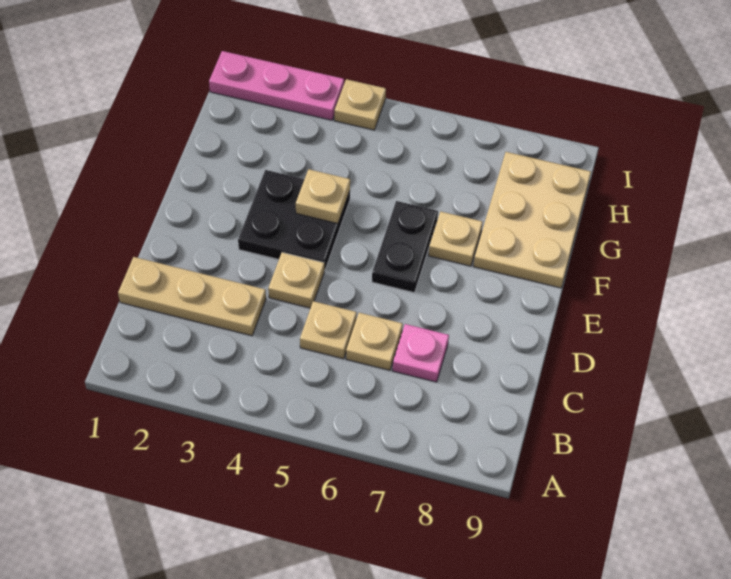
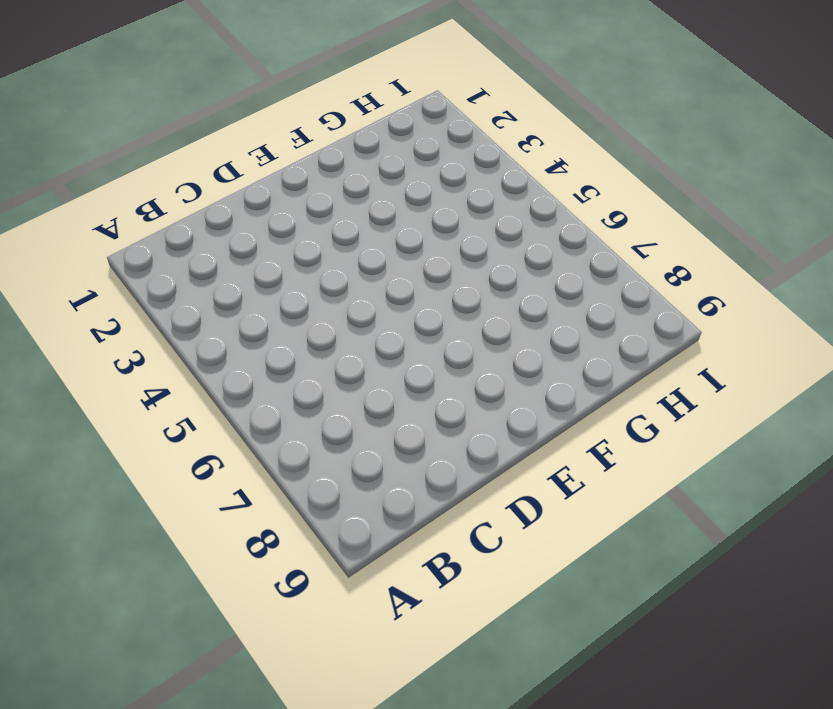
none -> tan plate C1:C3 level 1
none -> tan plate C5 level 1
none -> tan plate C6 level 1

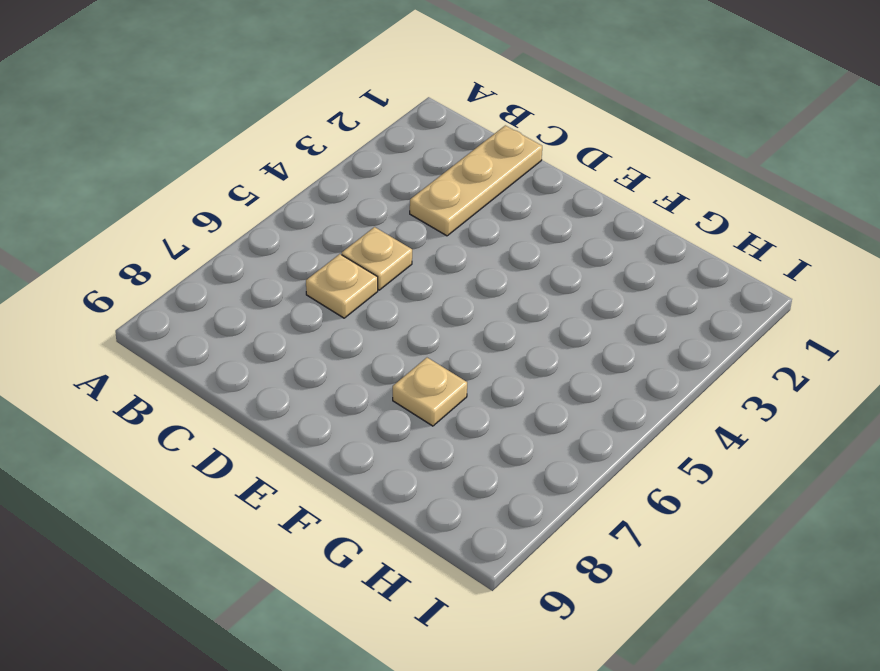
none -> pink plate C7 level 1
none -> tan plate D4 level 1
none -> black plate E3:F4 level 1

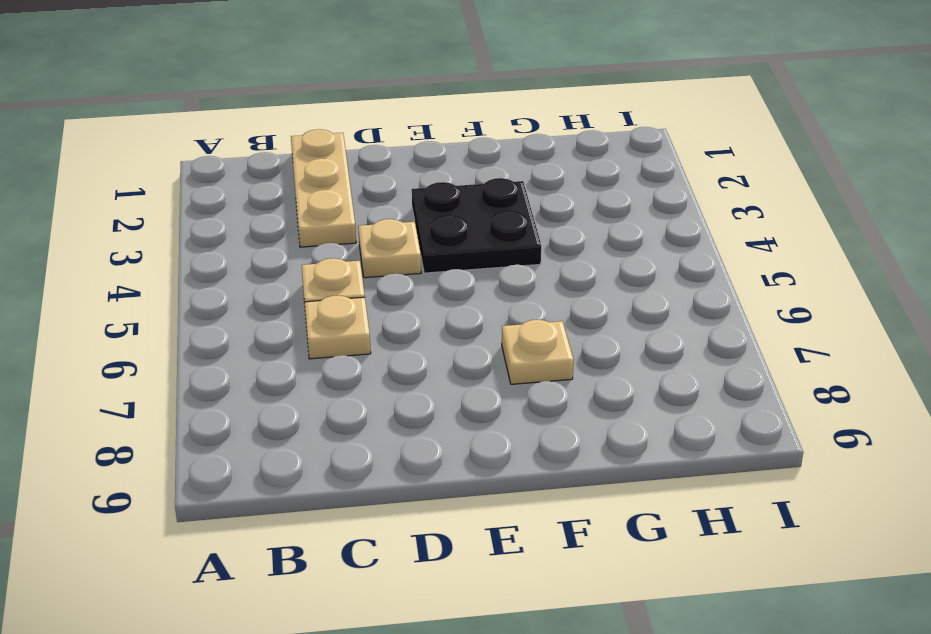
none -> pink plate C7 level 1
none -> black plate E6:F6 level 1
none -> tan plate F8:H9 level 1

